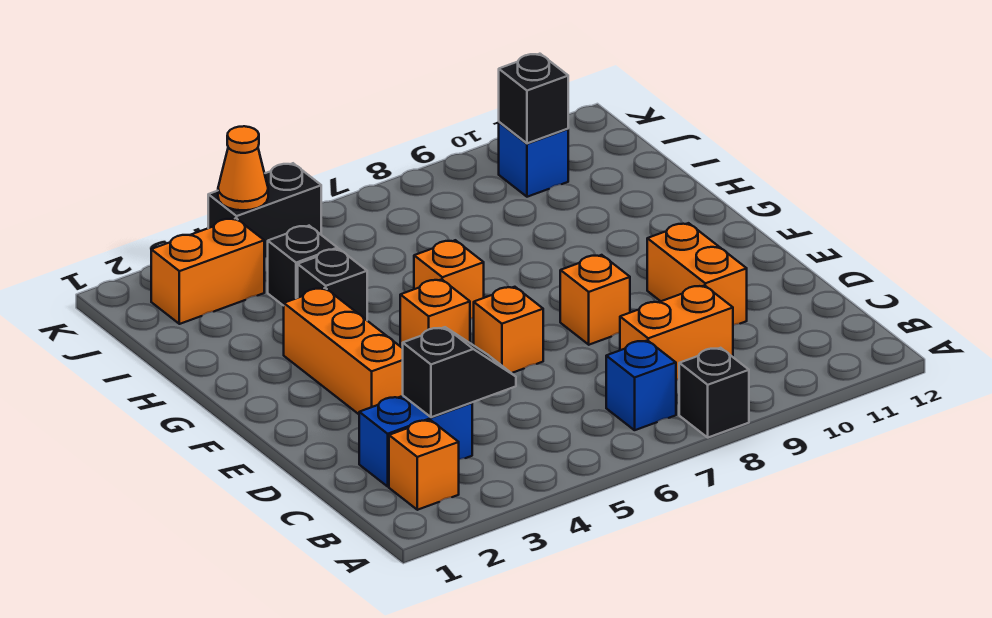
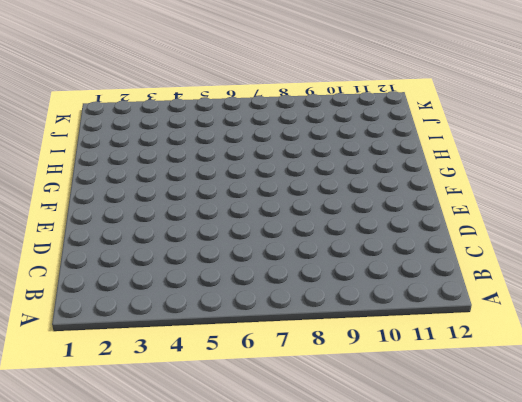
none -> black brick A8 level 1
none -> orange brick B2 level 1
none -> blue brick B7 level 1

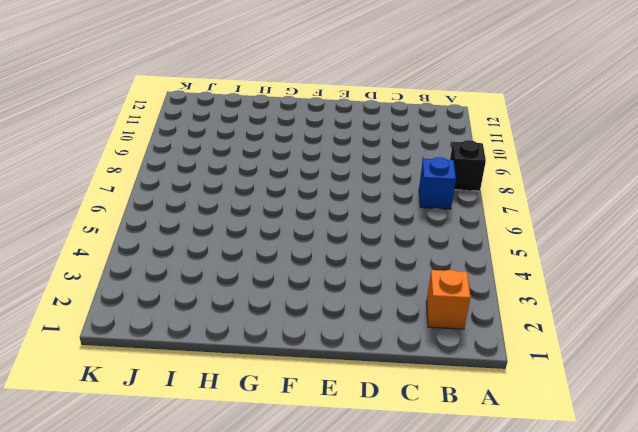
none -> blue brick C2:C3 level 1
none -> orange brick C8:C9 level 1
none -> orange brick D10:E10 level 1

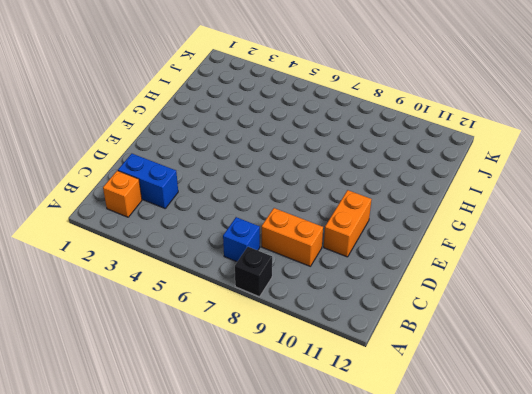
none -> orange brick E3:G3 level 1
none -> orange brick E6 level 1
none -> orange brick E8 level 1

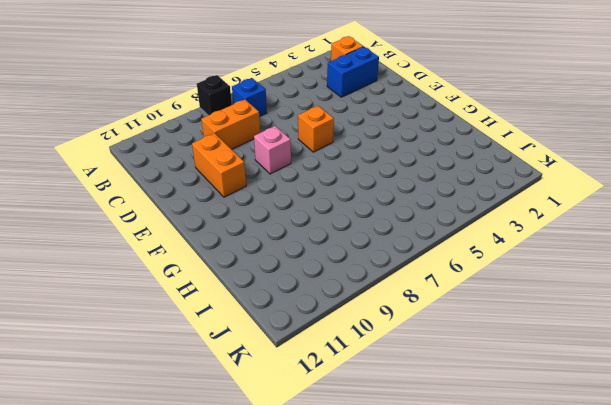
pink brick E8 level 1 -> orange brick E8 level 1
none -> orange brick E3:G3 level 1
none -> orange brick F5 level 1
none -> orange brick G6 level 1

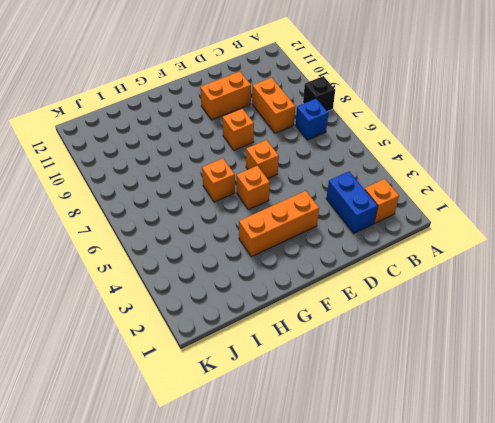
none -> black brick H4 level 1
none -> black brick I4 level 1
none -> orange brick J2:J3 level 1

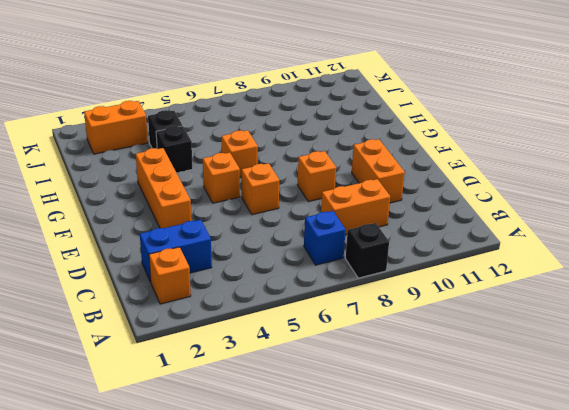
none -> blue brick J10 level 1
none -> black brick K4:K5 level 1
none -> black slope C3:C4 level 2 top 3

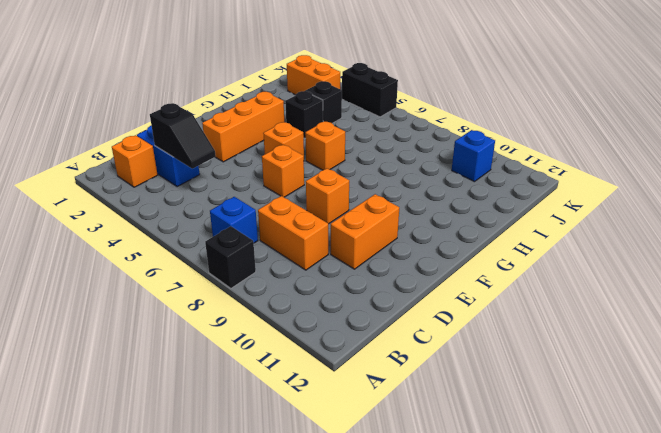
none -> black brick J10 level 2
none -> orange cone K4 level 2

